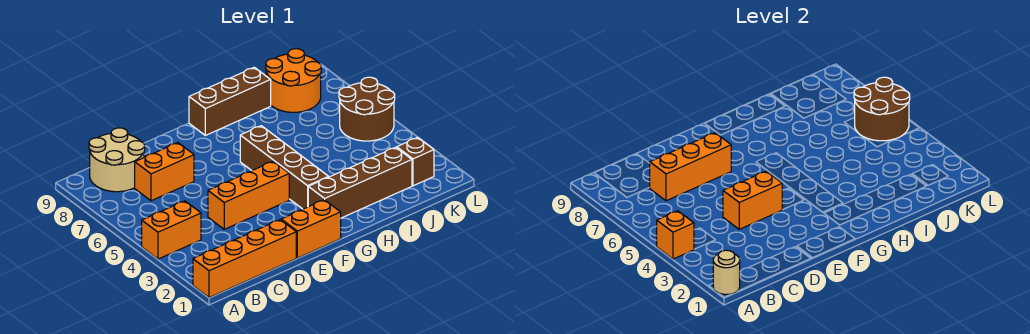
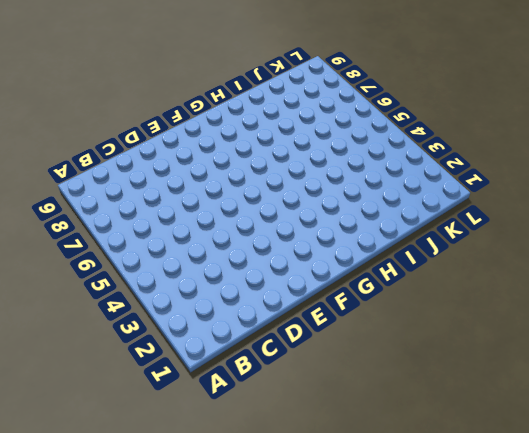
none -> orange brick A1:D1 level 1
none -> orange brick A4:B4 level 1
none -> tan round brick B8:C9 level 1

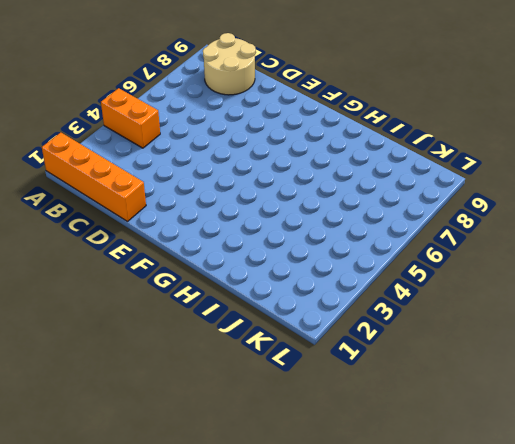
none -> orange brick C7:D7 level 1
none -> orange brick D4:F4 level 1
none -> orange brick E1:F1 level 1

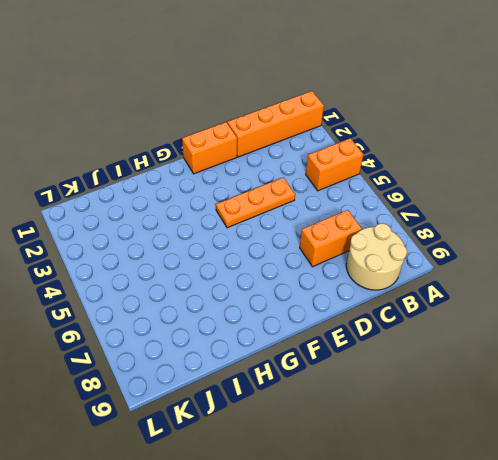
orange plate D4:F4 level 1 -> orange brick D4:F4 level 1
none -> brown brick G2:J2 level 1
none -> brown brick G3:G6 level 1
none -> brown brick G9:I9 level 1

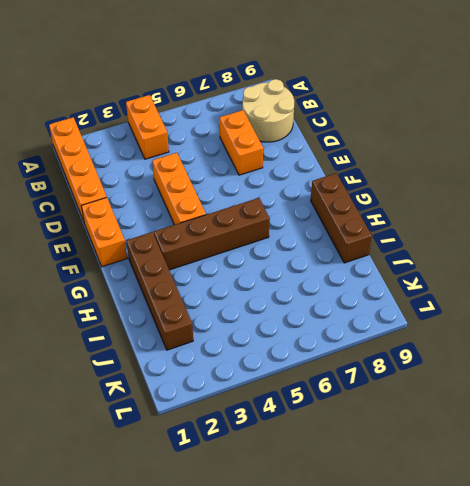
none -> orange round brick J8:K9 level 1
none -> brown brick K2 level 1
none -> brown round brick K5:L6 level 1

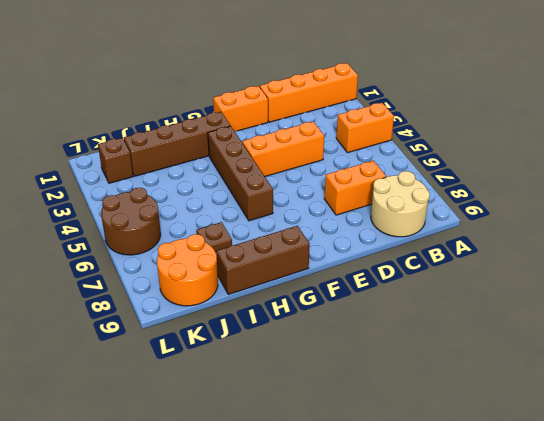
brown plate I7 level 1 -> none
none -> tan round brick A1 level 2
none -> orange brick A4 level 2
none -> orange brick C7:E7 level 2

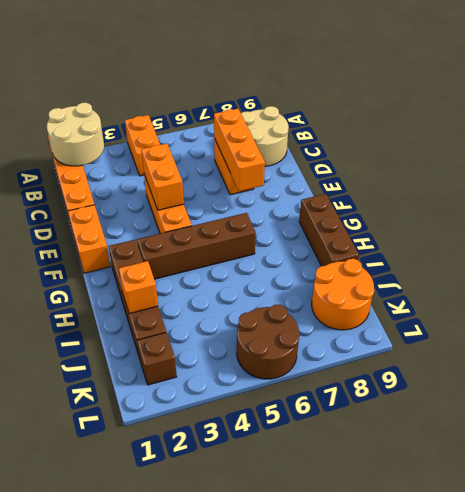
tan round brick A1:B2 level 2 -> tan round brick A1 level 2
orange brick I2 level 2 -> orange brick A4 level 2
none -> brown round brick K5:L6 level 2

